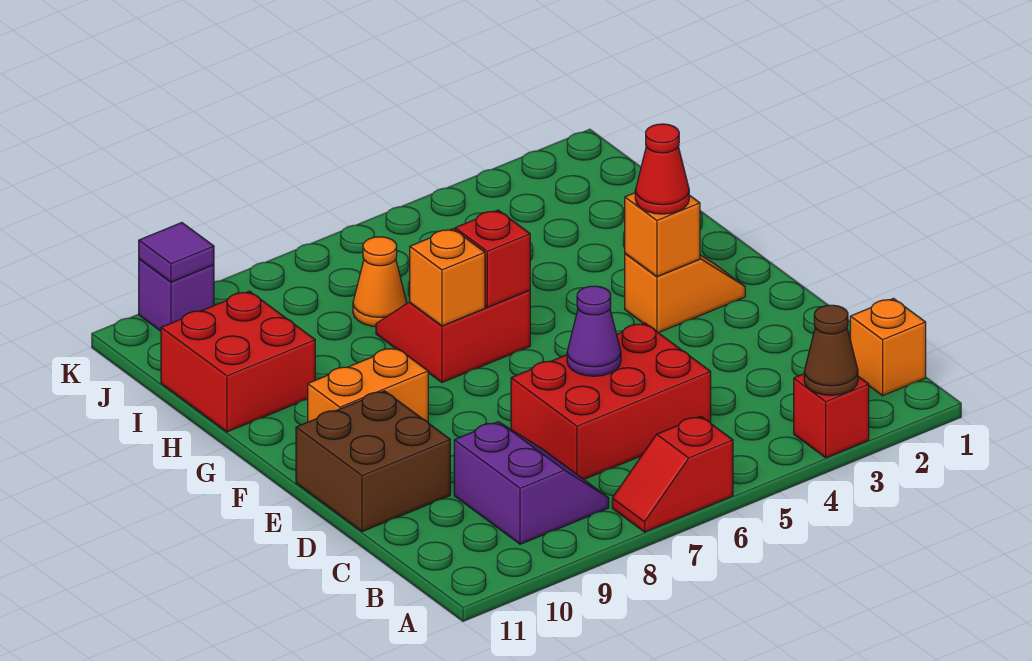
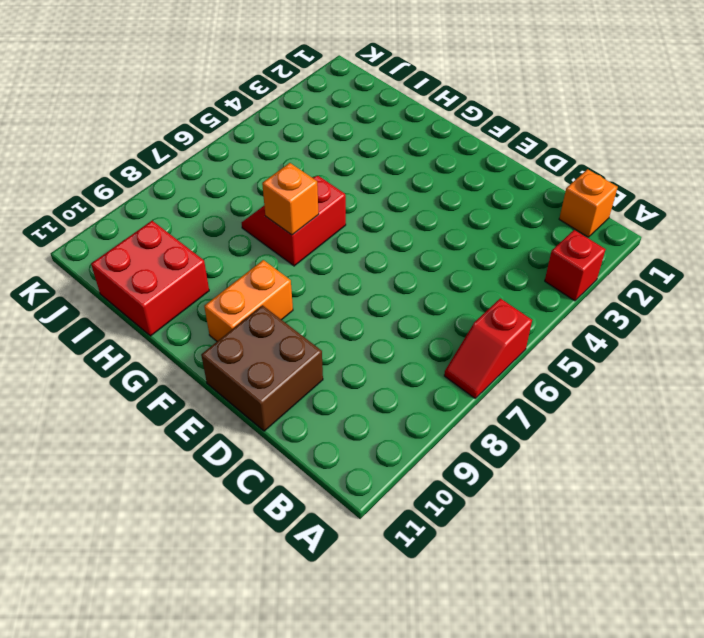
none -> purple slope B8:C9 level 1 top 9
none -> red brick C5:D7 level 1
none -> orange slope F2:F3 level 1 top 3

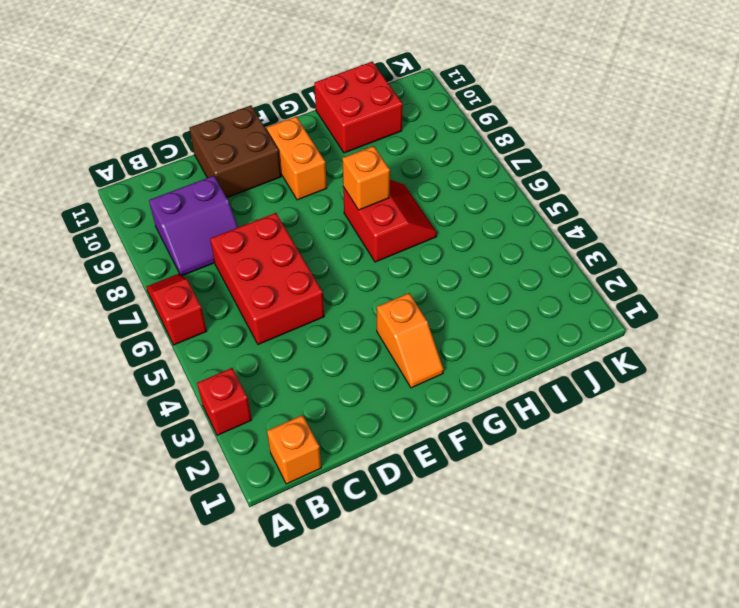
none -> orange cone I7 level 1
none -> purple brick K10 level 1
none -> brown cone A3 level 2

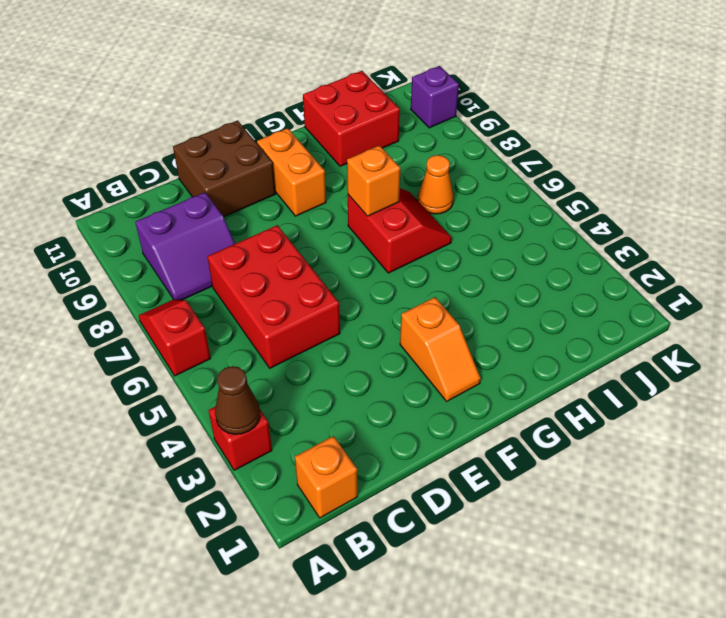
none -> purple cone D6 level 2
none -> orange brick F3 level 2
none -> red brick G6 level 2

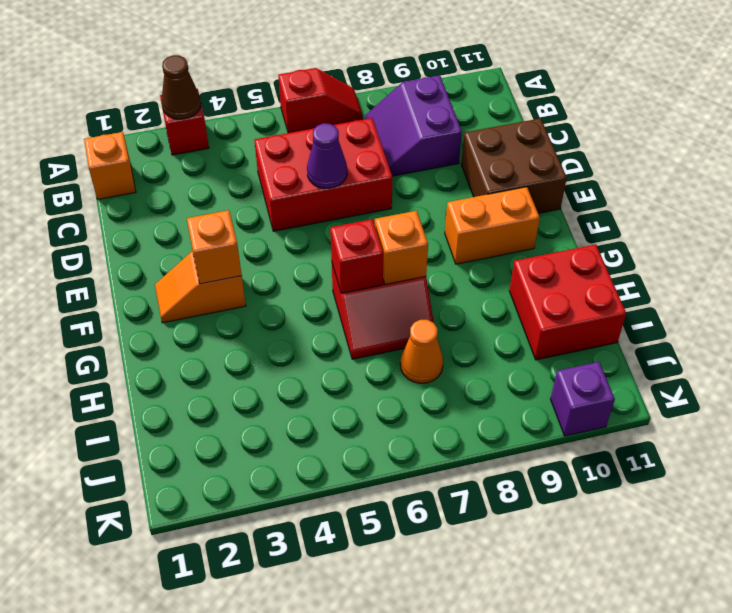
none -> purple tile K10 level 2
none -> red cone F3 level 3

